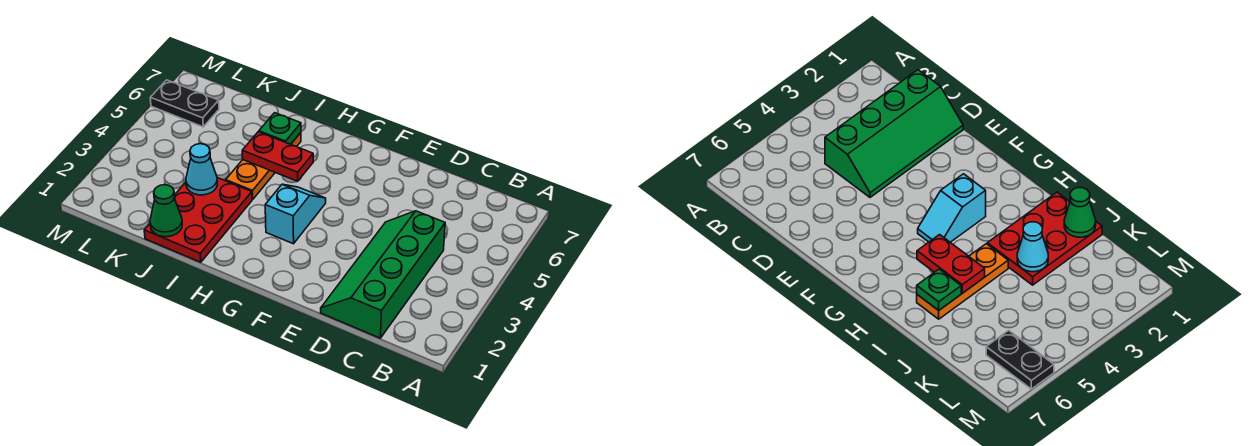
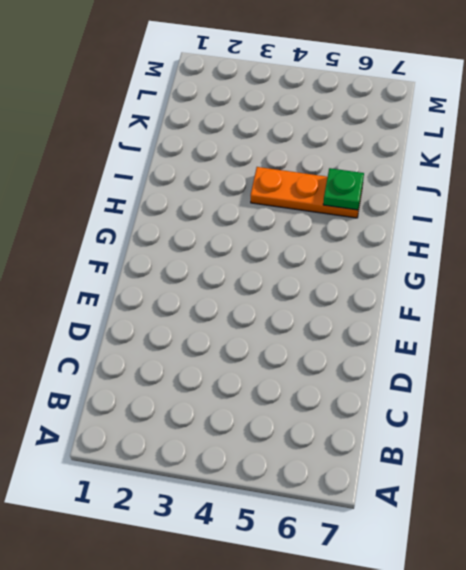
none -> green slope C1:D4 level 1 top C
none -> cyan slope G3:G4 level 1 top 3

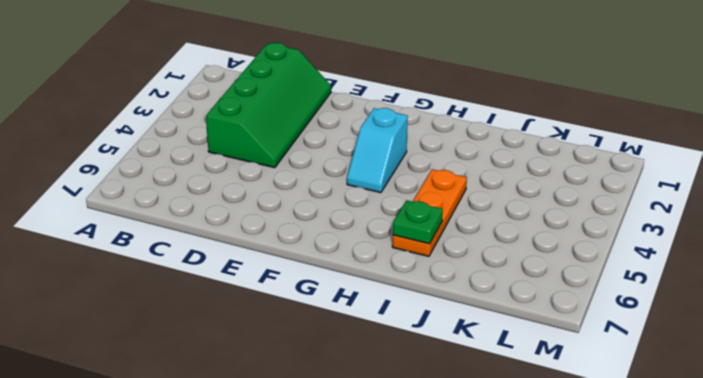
none -> red plate I1:J3 level 1
none -> black plate L6:M6 level 1

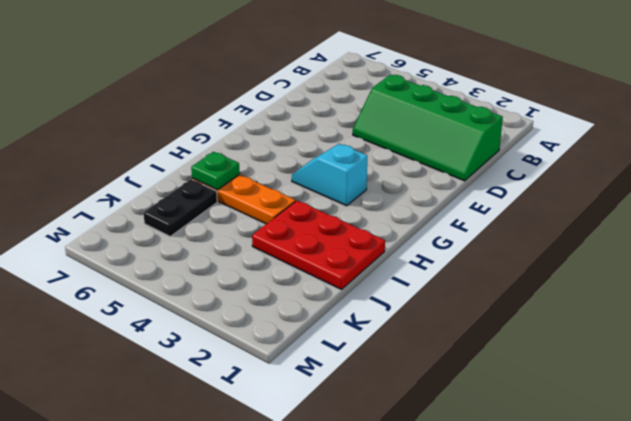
black plate J6:K6 level 1 -> black plate L6:M6 level 1
none -> red plate H5:I5 level 2
none -> green cone J1 level 2

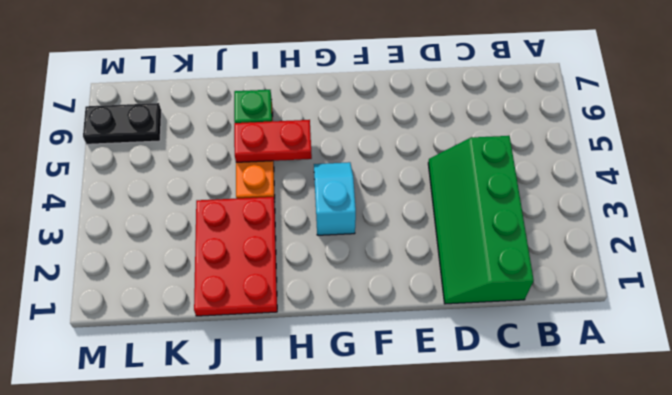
none -> green cone J1 level 2
none -> cyan cone J3 level 2

